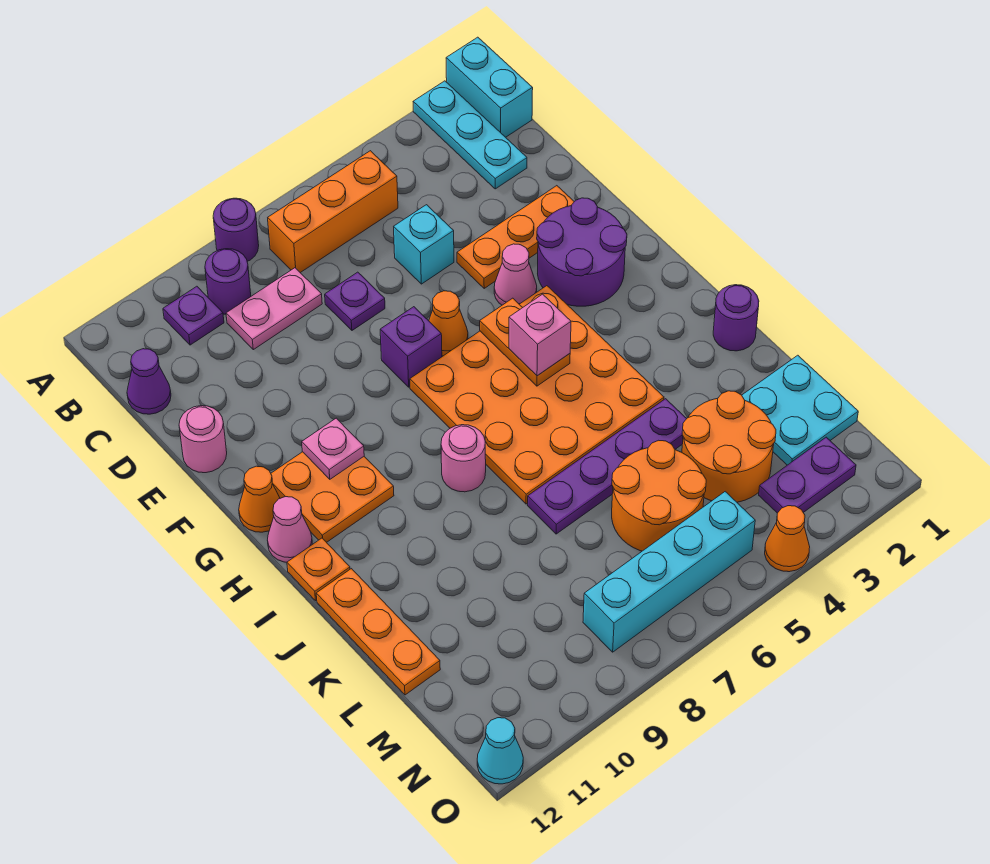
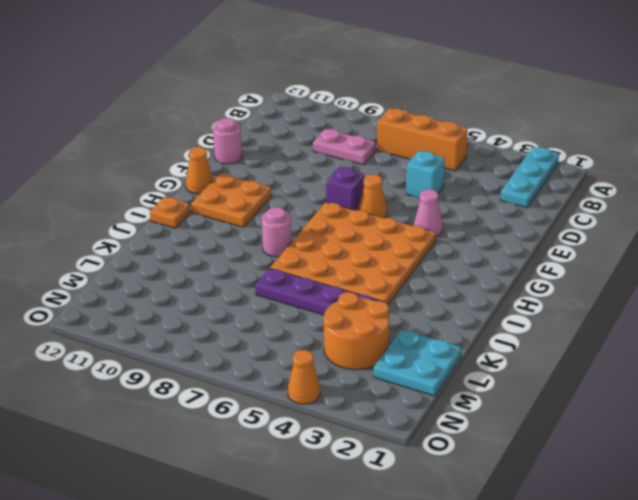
none -> cyan brick A1:B1 level 1
none -> purple round brick A8 level 1
none -> purple round brick B9 level 1
none -> purple plate B10 level 1

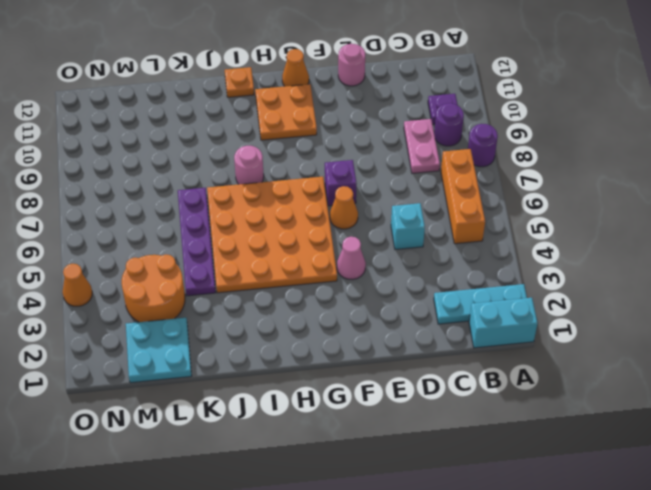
none -> purple cone C12 level 1
none -> purple plate D7 level 1
none -> orange plate E2:E4 level 1
none -> purple round brick F2:G3 level 1

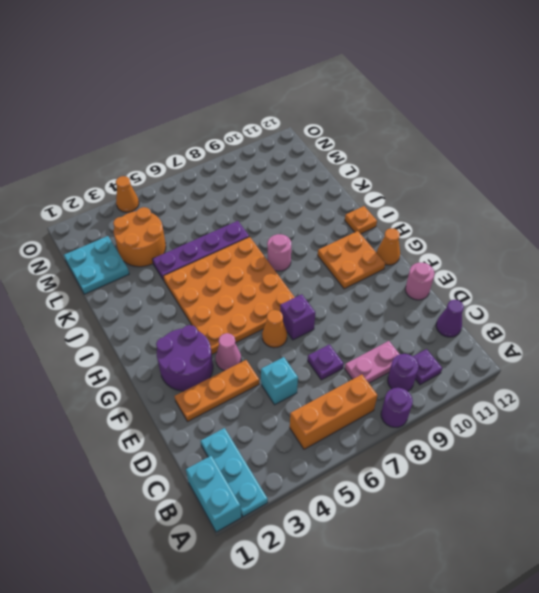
none -> pink cone H12 level 1
none -> purple round brick J1 level 1
none -> orange plate J12:L12 level 1
none -> orange round brick L5:M6 level 1

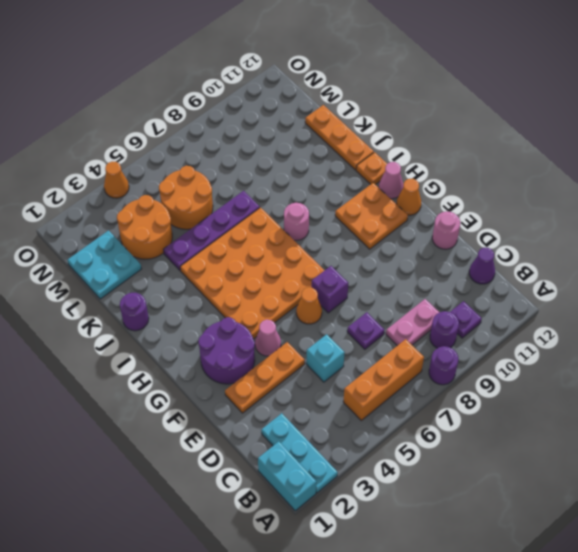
none -> purple plate N2:N3 level 1
none -> cyan brick N5:N8 level 1
none -> cyan cone O12 level 1
none -> orange plate G5:H5 level 2

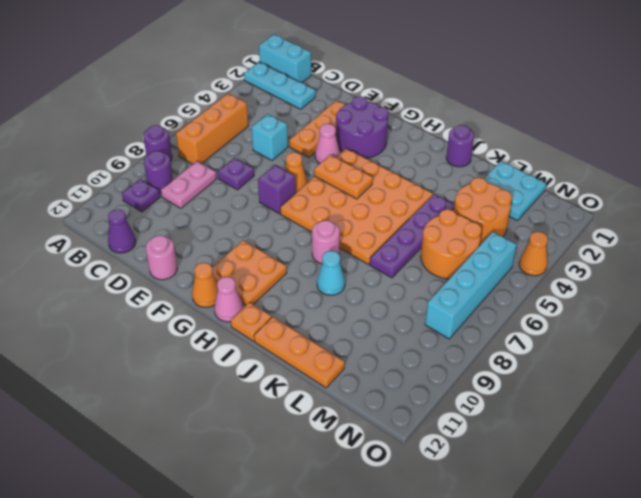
cyan cone J9 level 1 -> cyan cone O12 level 1
none -> purple plate N2:N3 level 1
none -> pink plate G10 level 2
none -> pink brick H5 level 3

